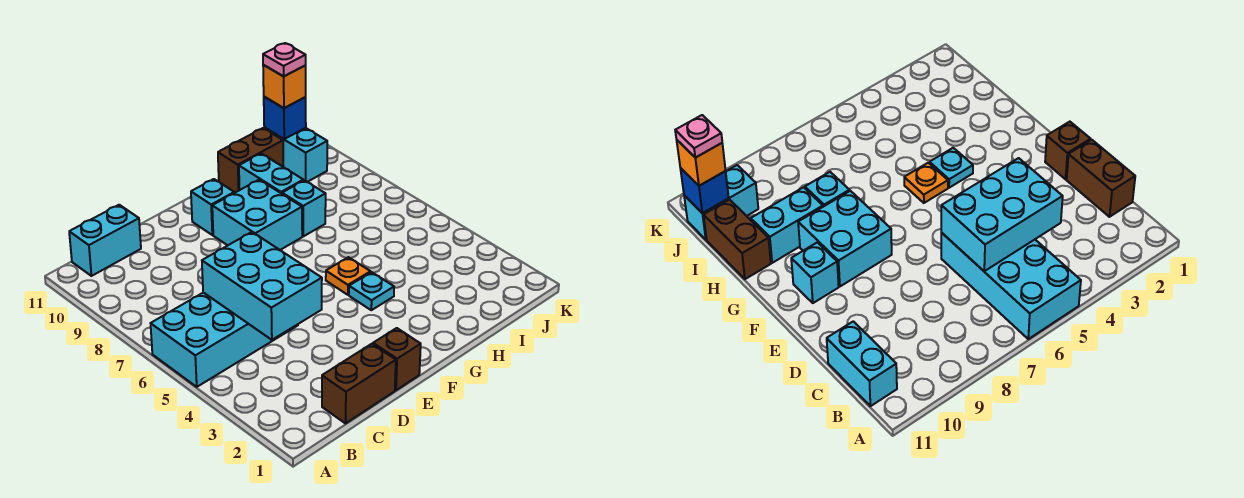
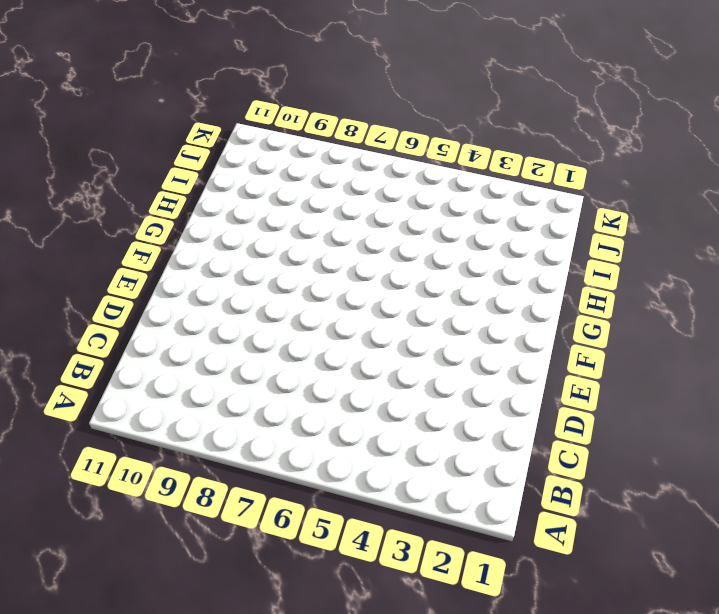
none -> cyan brick A5:D6 level 1
none -> cyan brick B11:C11 level 1
none -> brown brick C1:D1 level 1

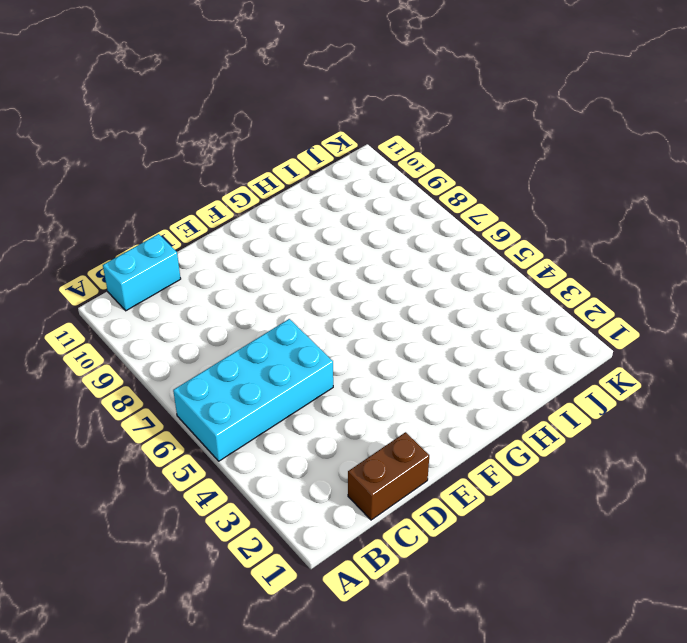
none -> brown brick E1 level 1
none -> cyan brick F8:G9 level 1
none -> cyan brick F10 level 1

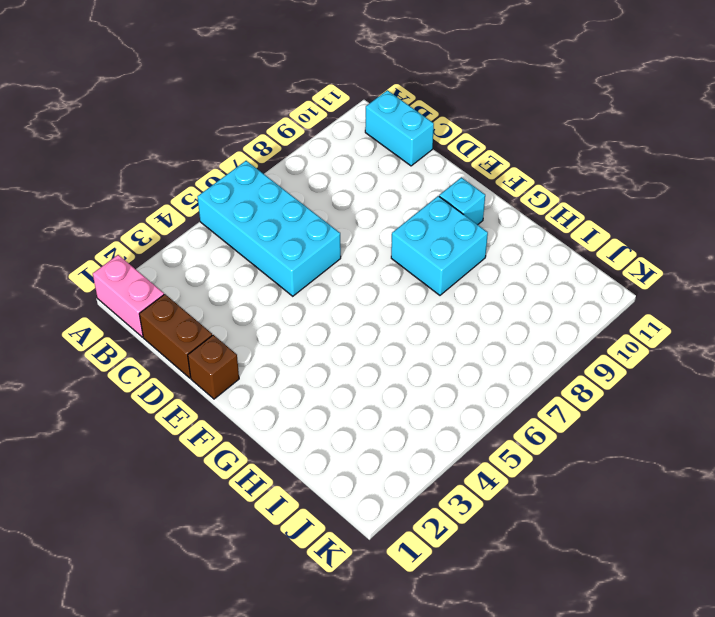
pink brick A1:B1 level 1 -> none
none -> cyan plate G4 level 1
none -> orange plate G5 level 1
none -> cyan brick H8 level 1

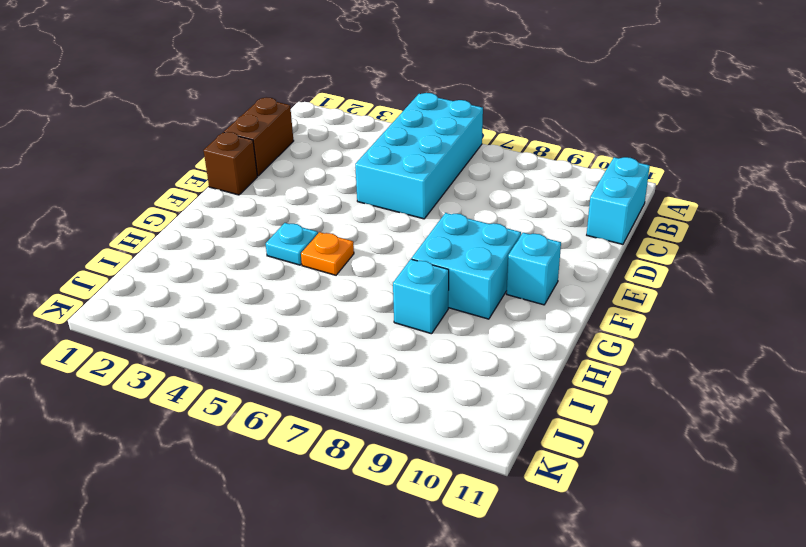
none -> cyan brick H9:H10 level 1
none -> brown brick H11:I11 level 1
none -> cyan brick J10:J11 level 1

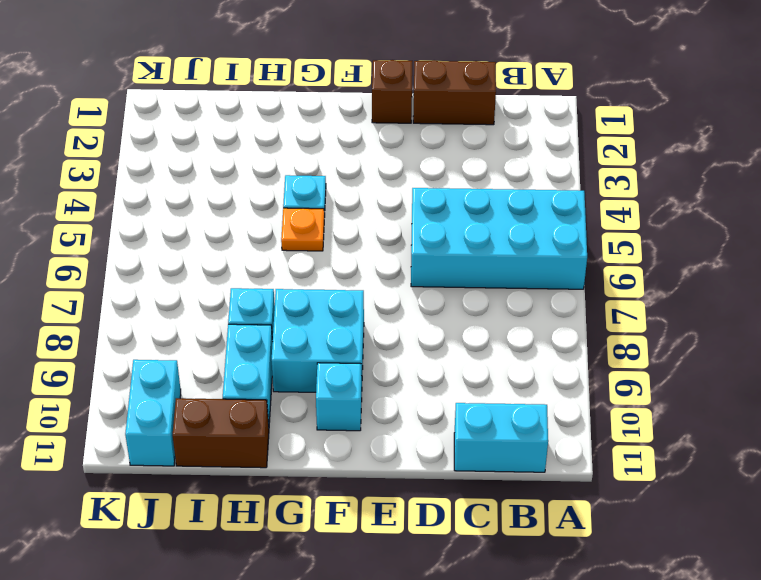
none -> cyan brick C4:D6 level 2
none -> blue brick J11 level 2
none -> orange brick J11 level 3

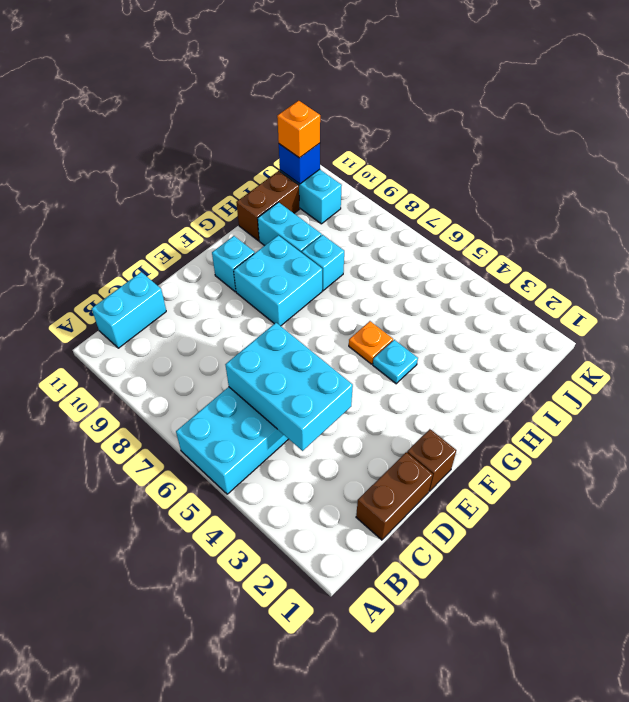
none -> pink plate J11 level 4

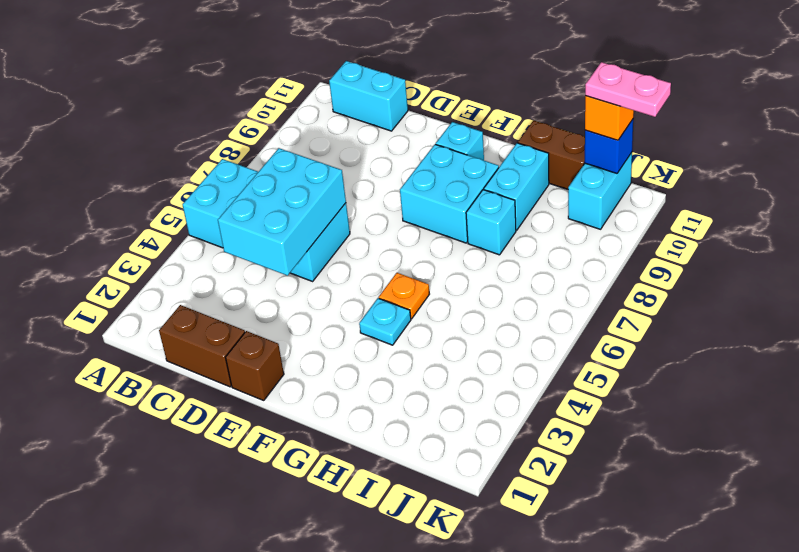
pink plate J11:K11 level 4 -> pink plate J11 level 4

